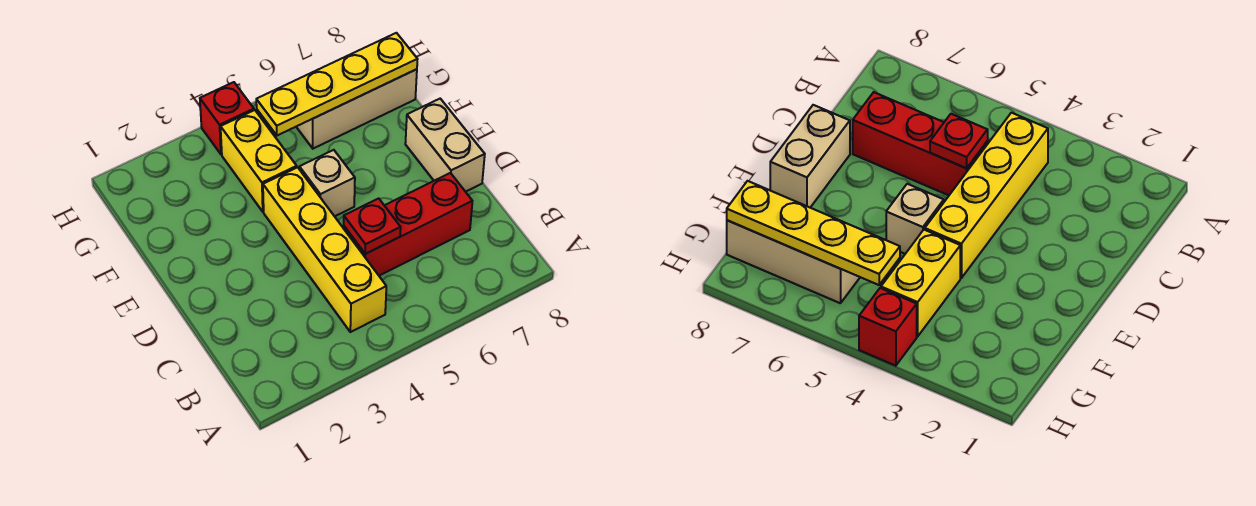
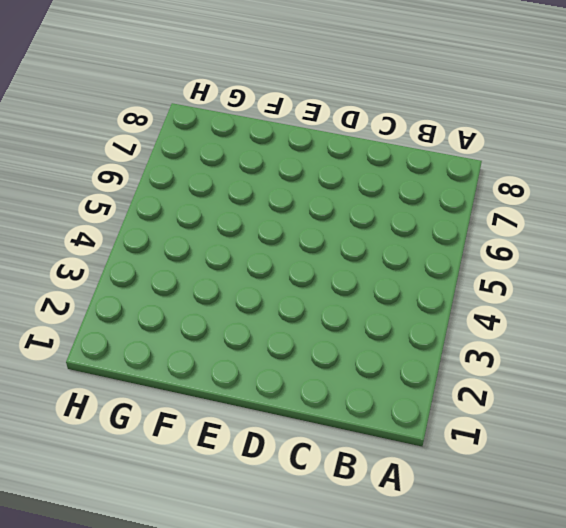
none -> yellow brick B4:E4 level 1
none -> red brick C5:C7 level 1

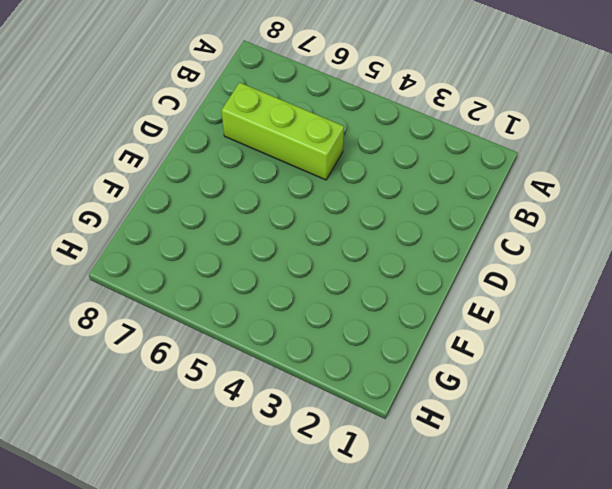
lime brick C5:C7 level 1 -> red brick C5:C7 level 1
none -> yellow brick B4:E4 level 1
none -> tan brick D8:E8 level 1

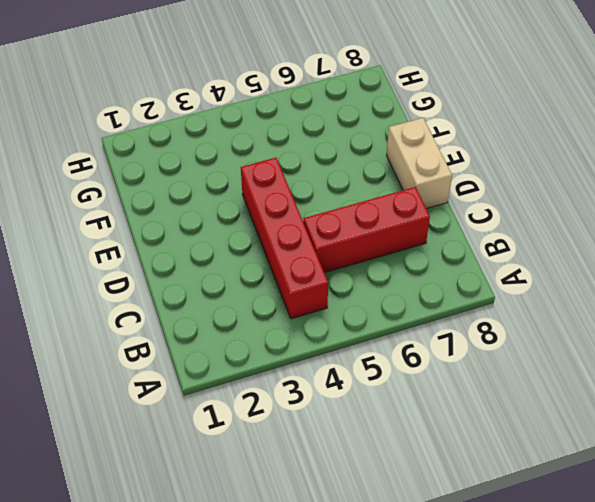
red brick B4:E4 level 1 -> yellow brick B4:E4 level 1
none -> tan brick E5 level 1
none -> yellow brick F4:G4 level 1

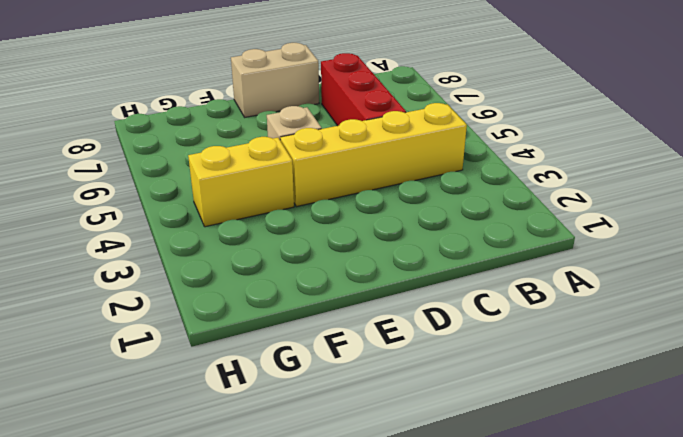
none -> tan brick G6:G8 level 1
none -> red brick H4 level 1

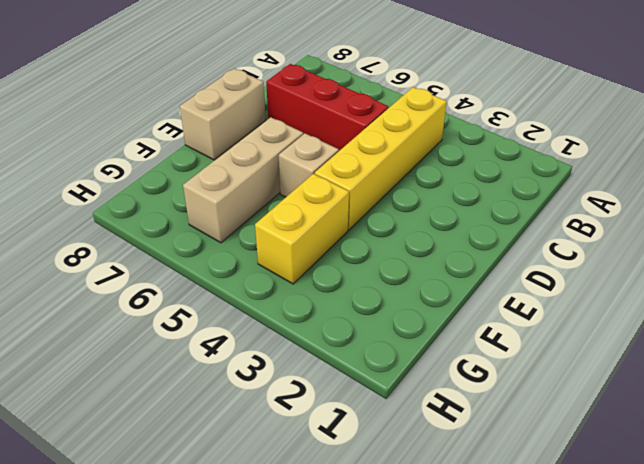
tan brick E6:G6 level 1 -> tan brick G6:G8 level 1
none -> red brick H4 level 1
none -> red plate C5 level 2

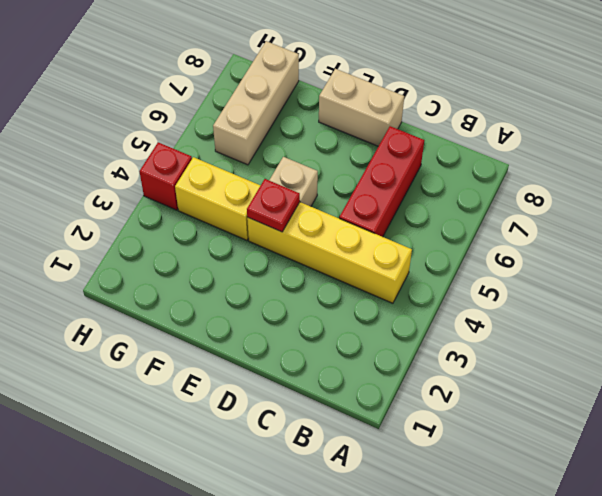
red plate E4 level 2 -> red plate C5 level 2
none -> yellow plate G5:G8 level 2

